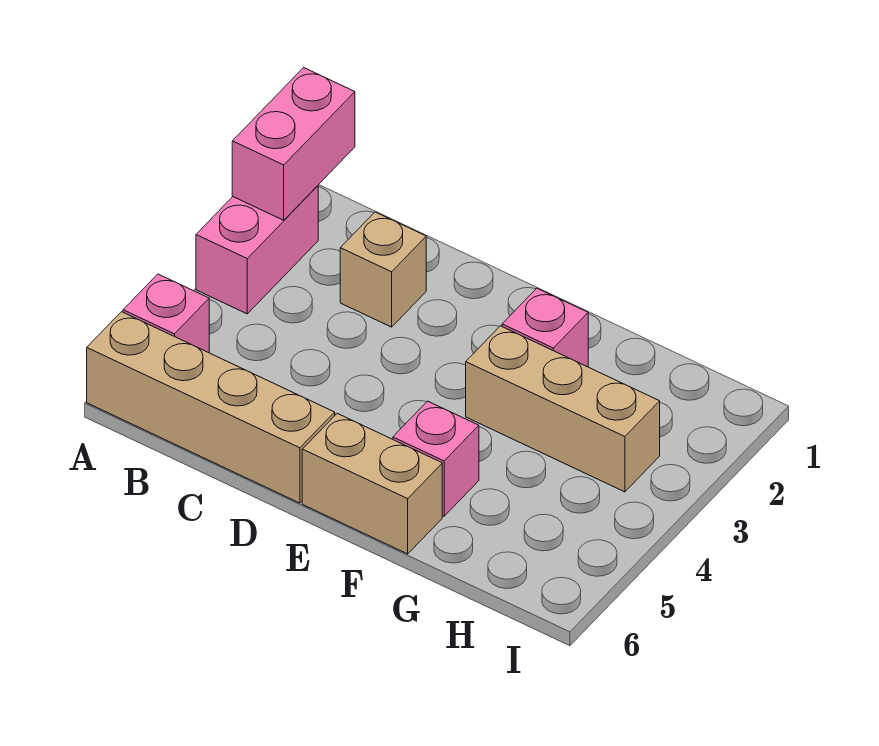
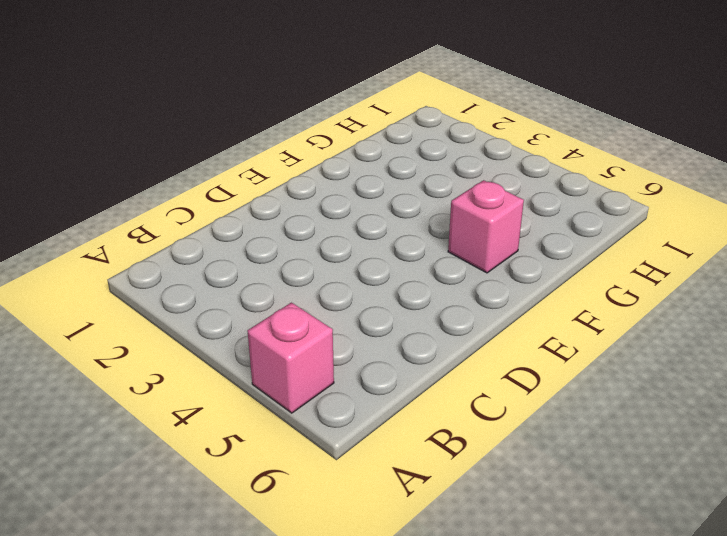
none -> pink brick A2:A3 level 1
none -> tan brick A6:D6 level 1

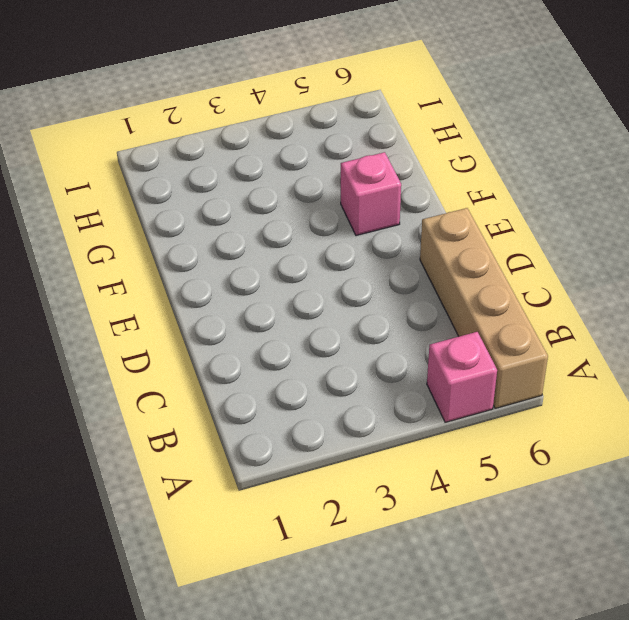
none -> pink brick A2:A3 level 1
none -> tan brick C2 level 1

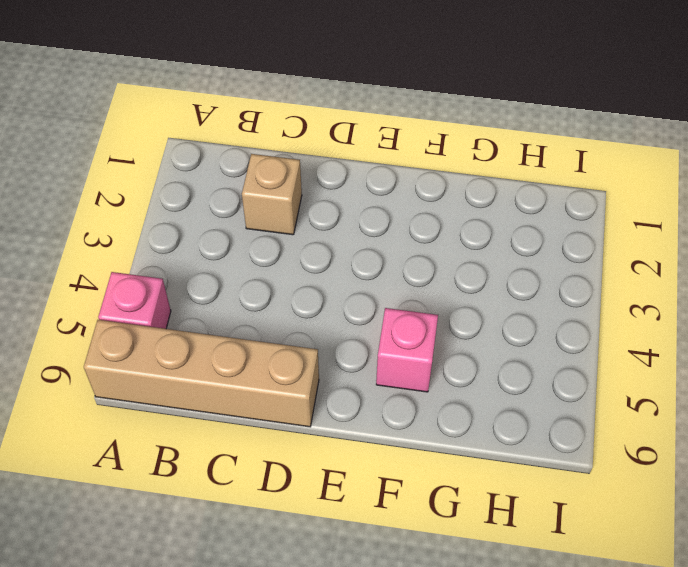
none -> pink brick A2:A3 level 1
none -> tan brick E6:F6 level 1

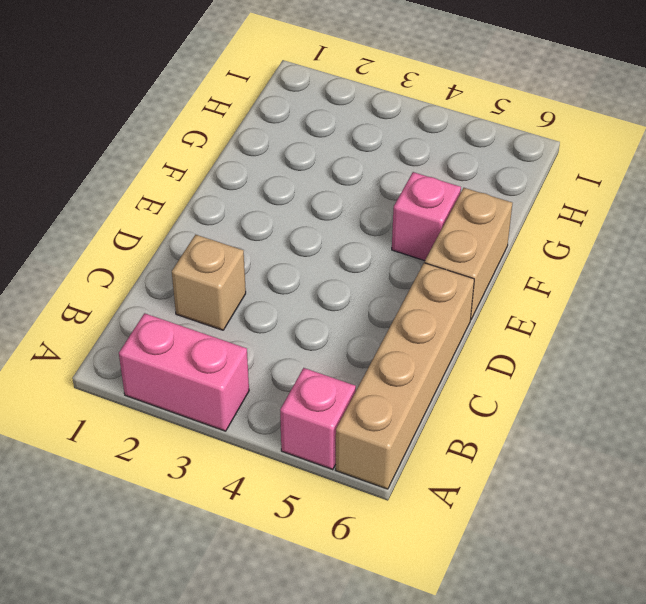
none -> pink brick F2 level 1
none -> tan brick F3:H3 level 1

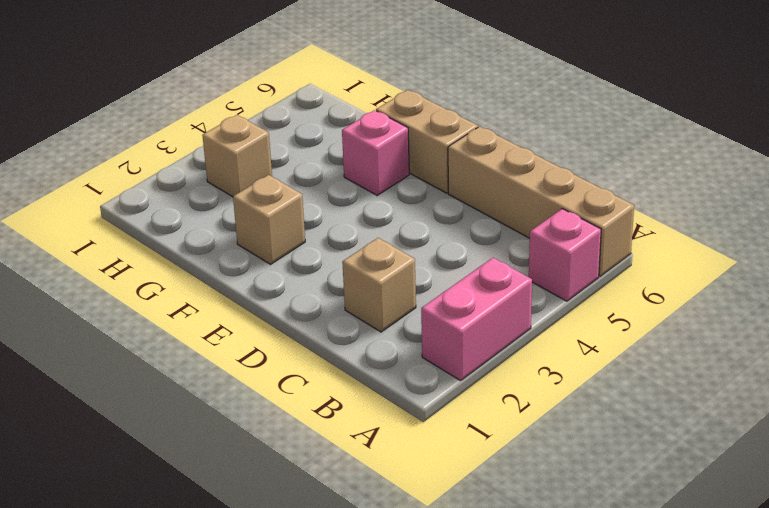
tan brick F2 level 1 -> pink brick F2 level 1
tan brick H3 level 1 -> tan brick F3:H3 level 1
none -> pink brick A1:A2 level 2

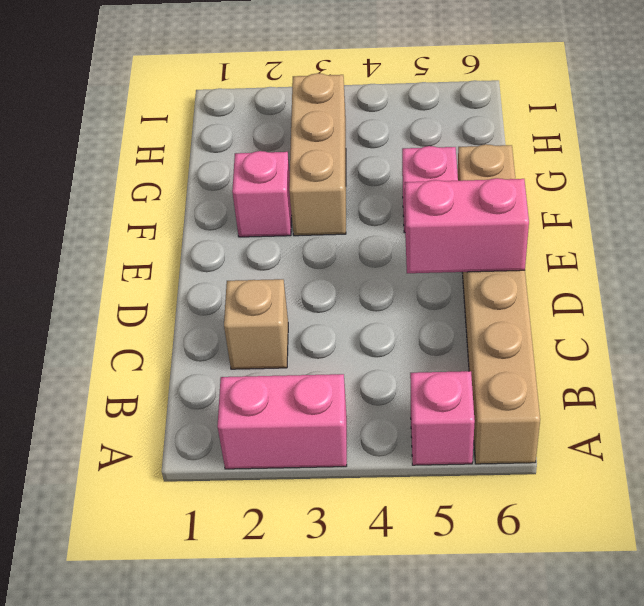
pink brick D5:D6 level 2 -> pink brick A1:A2 level 2

